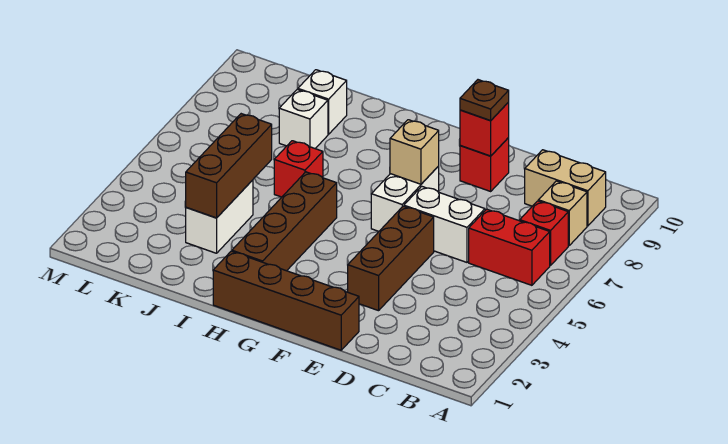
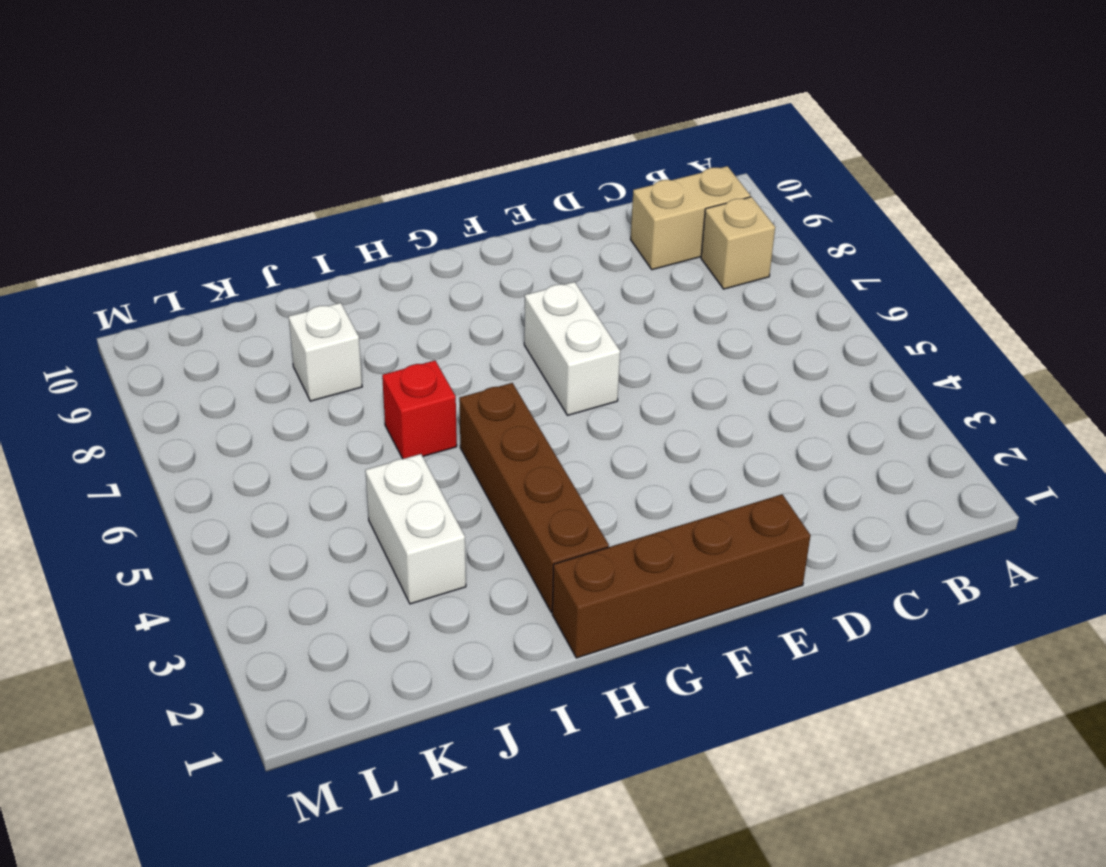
none -> red brick B6:C6 level 1
none -> red brick B7 level 1
none -> white brick D6:E6 level 1

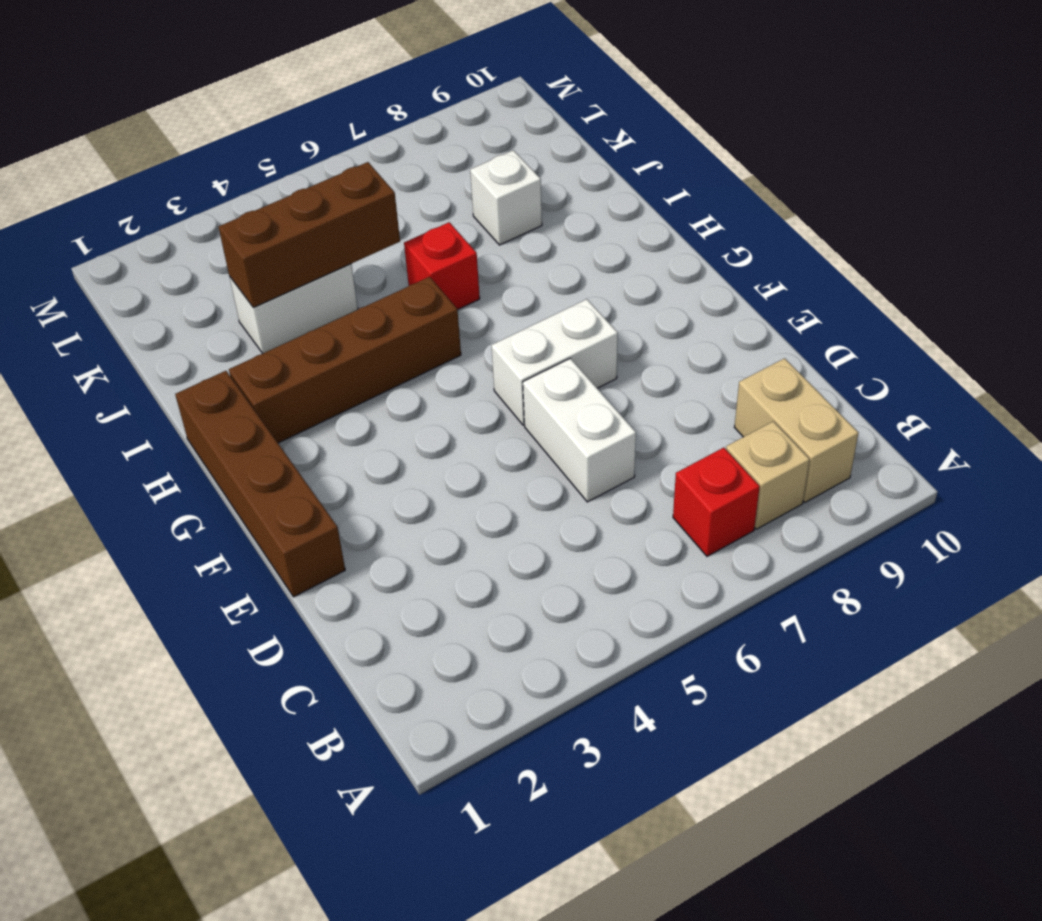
none -> red brick B6:C6 level 1
none -> brown brick E3:E5 level 1
none -> red brick E9 level 1

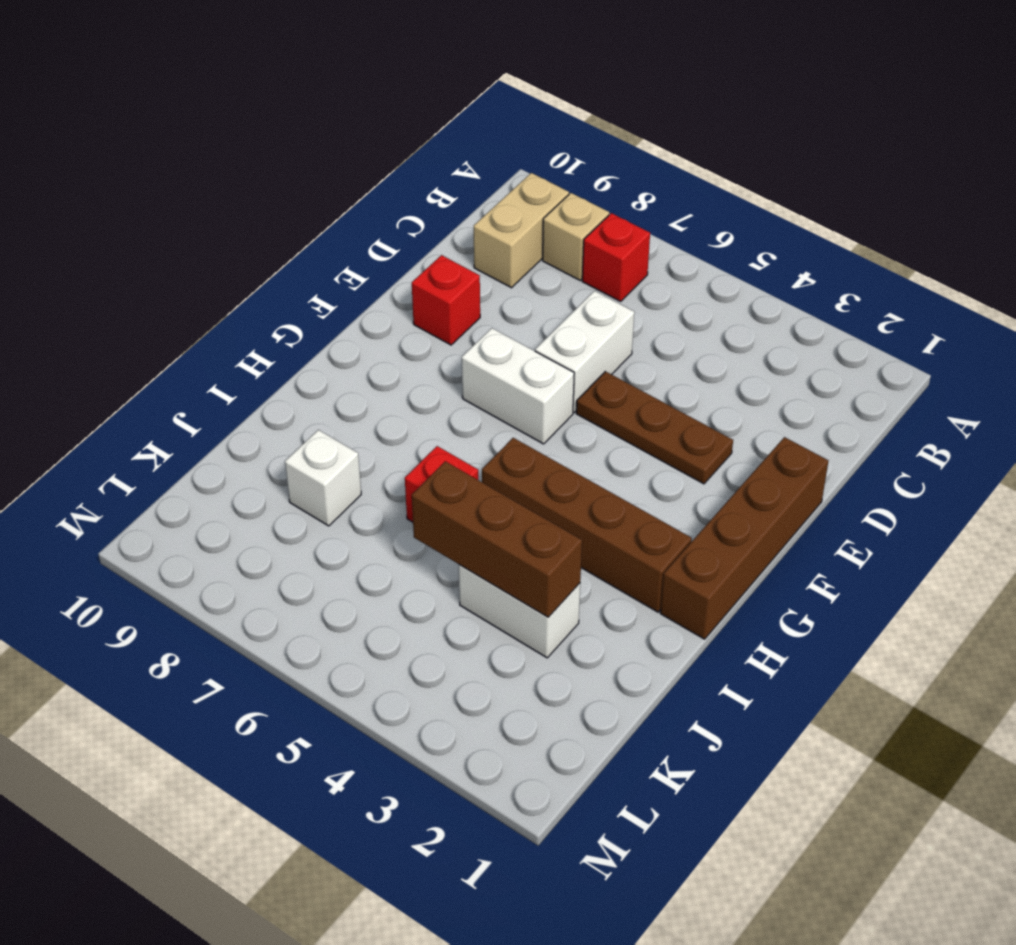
brown plate E3:E5 level 1 -> brown brick E3:E5 level 1
none -> red brick B6:C6 level 1
none -> white brick J9 level 1
none -> red brick E9 level 2

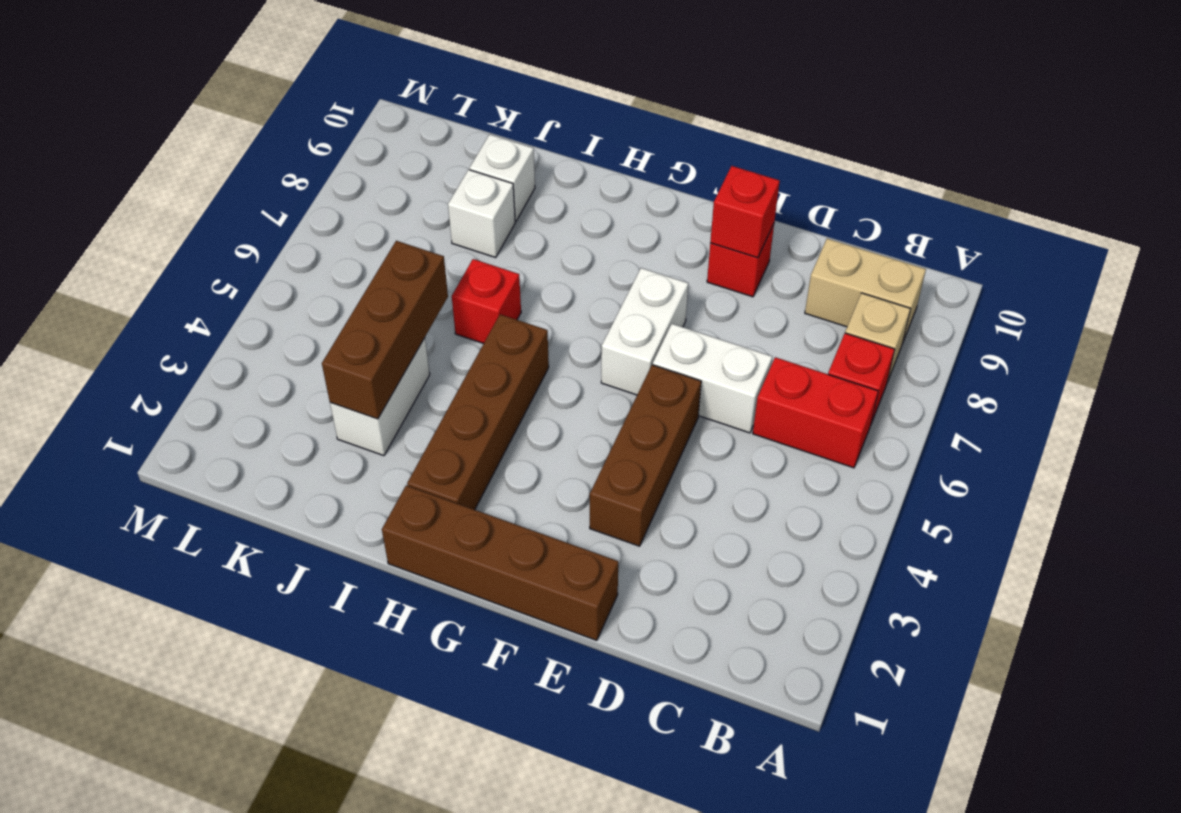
none -> tan brick F7 level 2
none -> brown plate E9 level 3

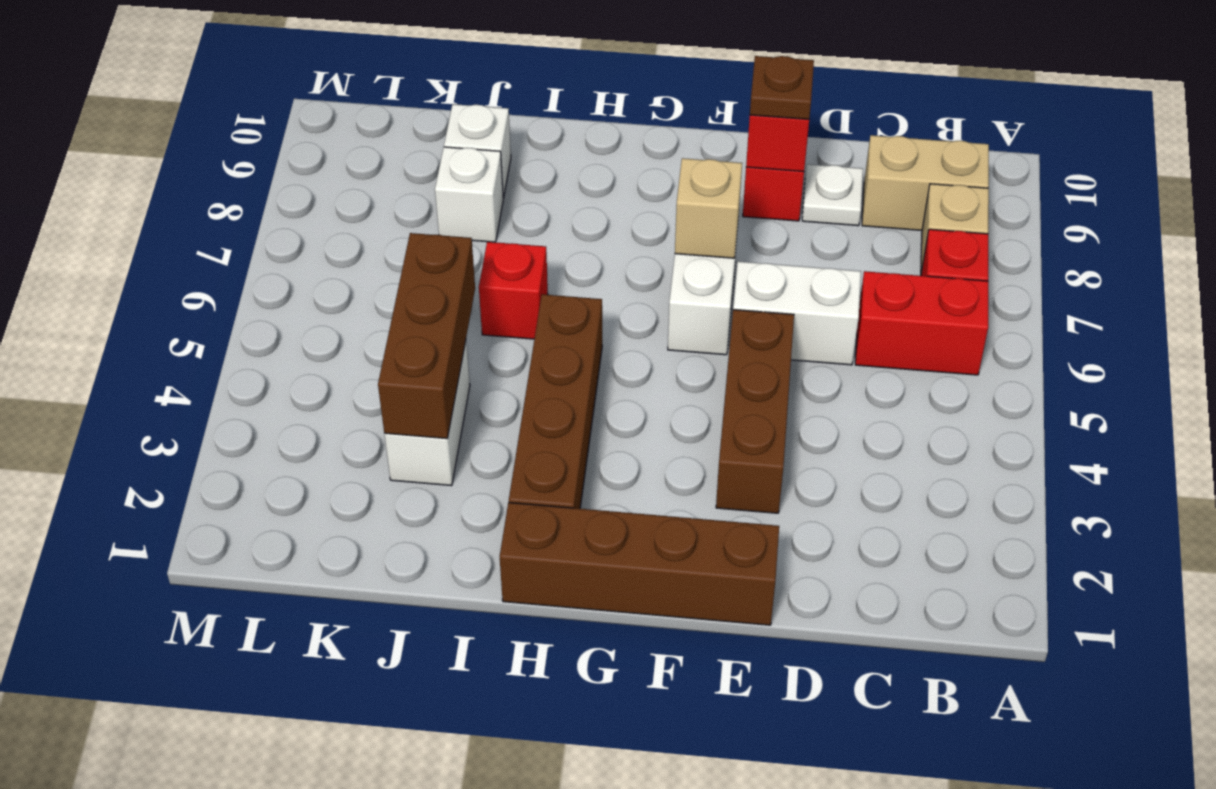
white plate D9 level 1 -> none

